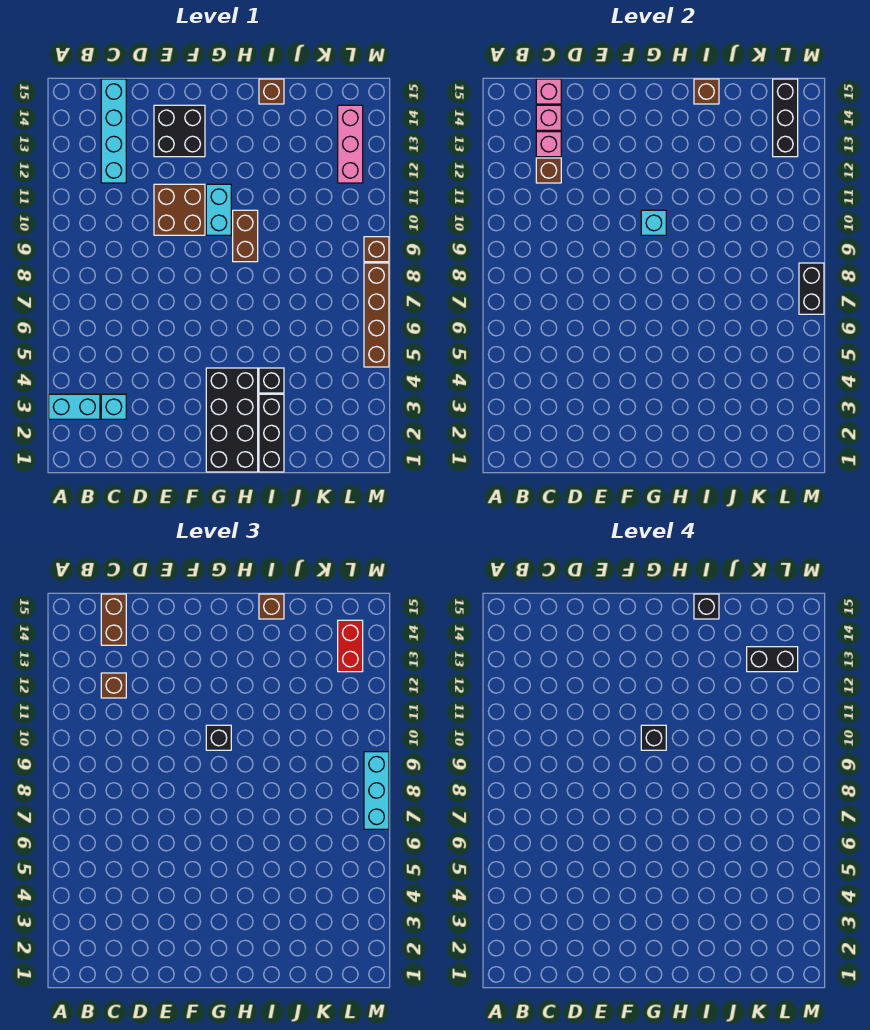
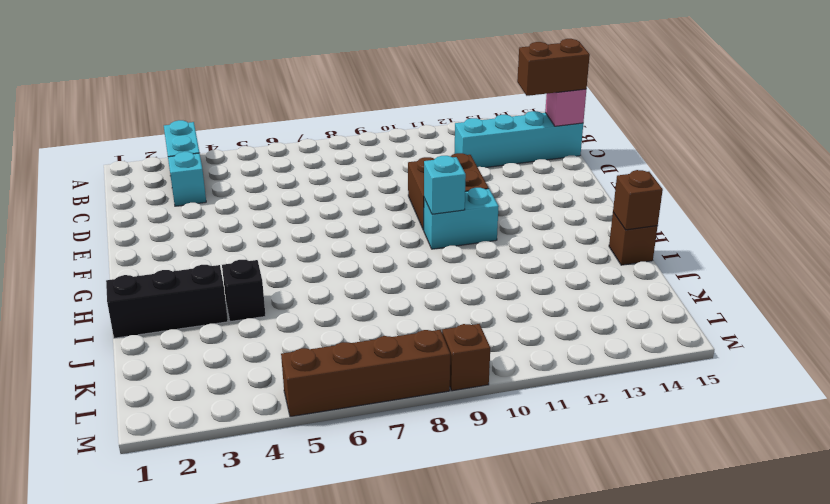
none -> black brick E13:F14 level 1
none -> black brick G1:H4 level 1
none -> brown brick H9:H10 level 1
none -> pink brick L12:L14 level 1

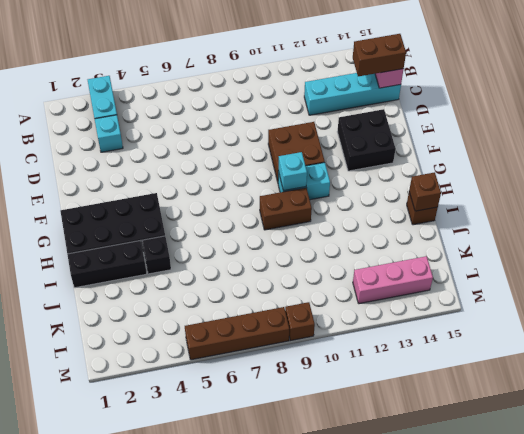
none -> brown brick C12 level 2
none -> pink brick C13 level 2
none -> pink brick C14 level 2
none -> black brick L13:L15 level 2

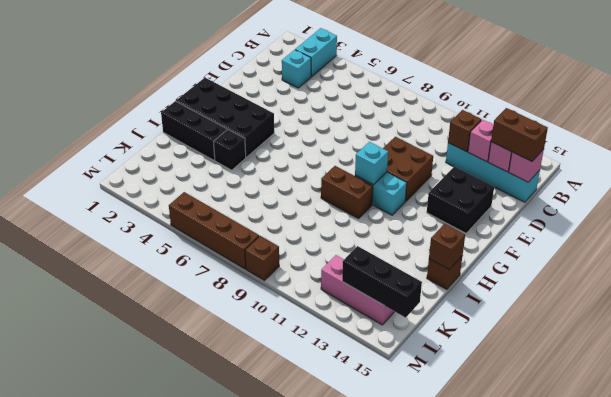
none -> black brick M7:M8 level 2
none -> brown brick C12 level 3
none -> black brick G10 level 3
none -> brown brick I15 level 3

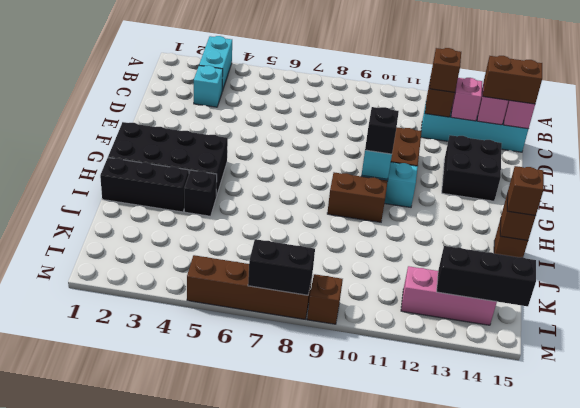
none -> red brick L13:L14 level 3
none -> cyan brick M7:M9 level 3
none -> black brick G10 level 4
none -> black brick I15 level 4

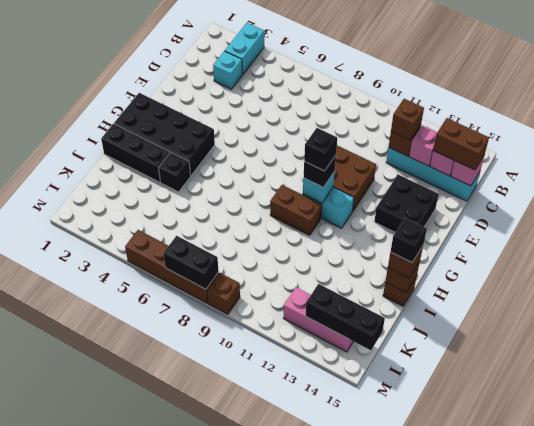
none -> red brick L13:L14 level 3
none -> cyan brick M7:M9 level 3
none -> black brick K13:L13 level 4

